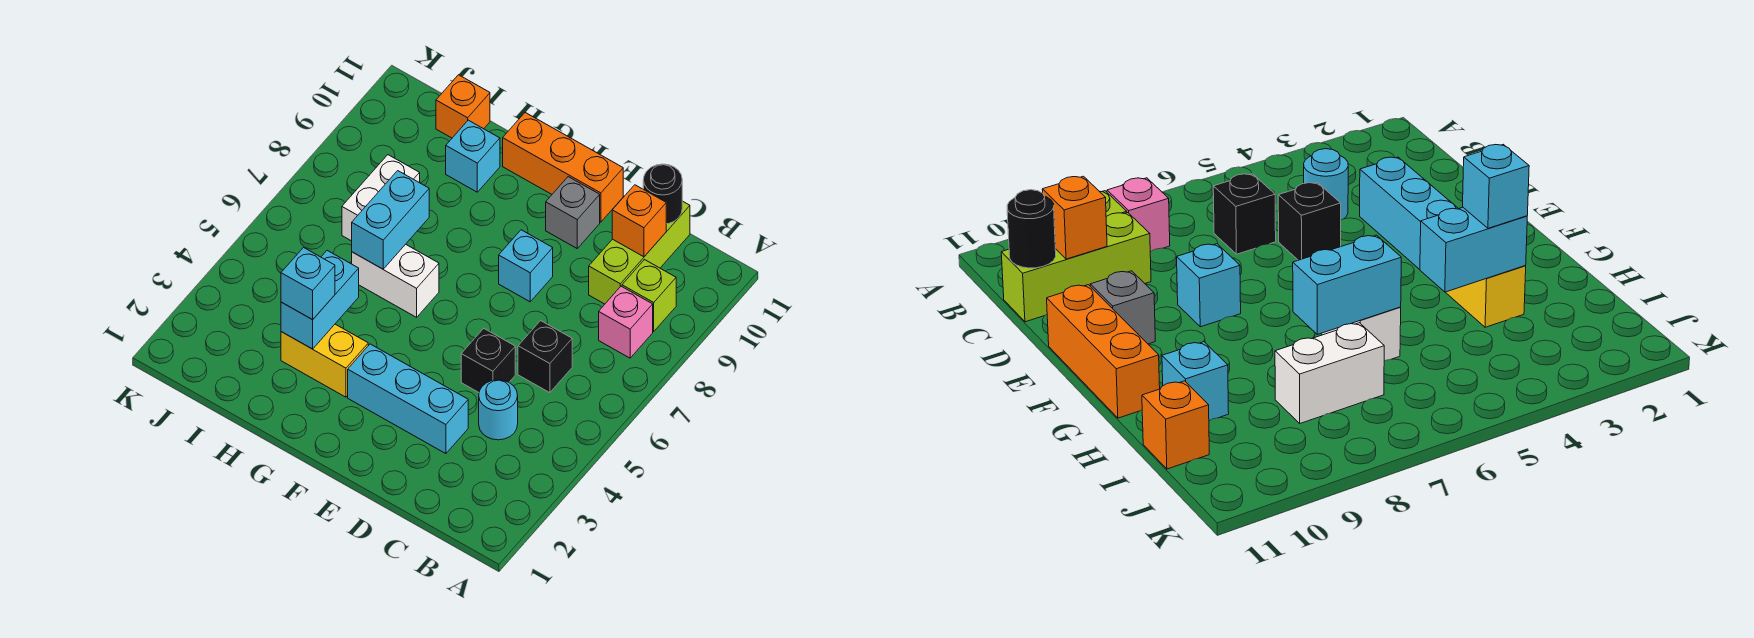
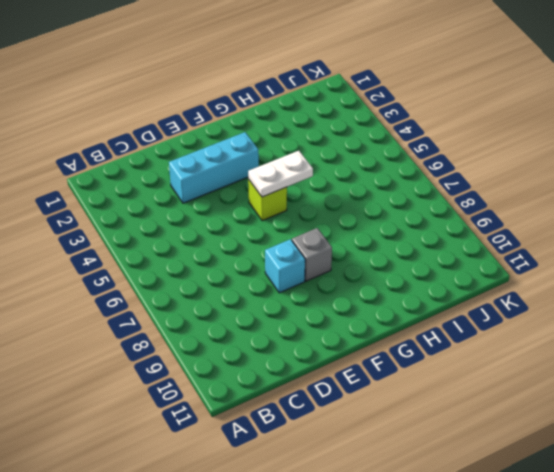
lime brick F5 level 1 -> lime brick B9 level 1
white plate F5:G5 level 2 -> none
grey brick F8 level 1 -> grey brick E10 level 1
none -> pink brick B8 level 1
none -> cyan round brick C4 level 1
none -> black brick C6 level 1

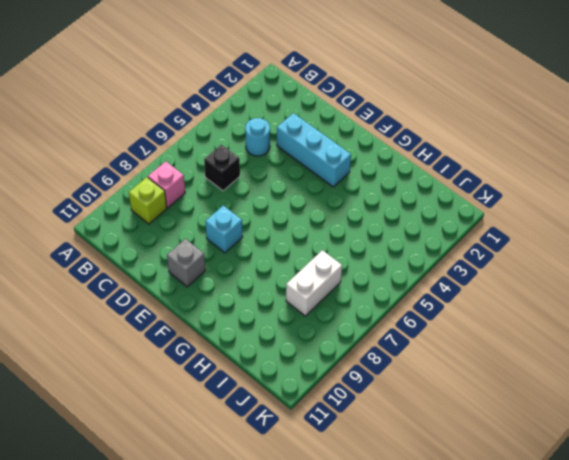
none -> lime brick C9:C11 level 1
none -> black brick D5 level 1
none -> orange brick E11:G11 level 1

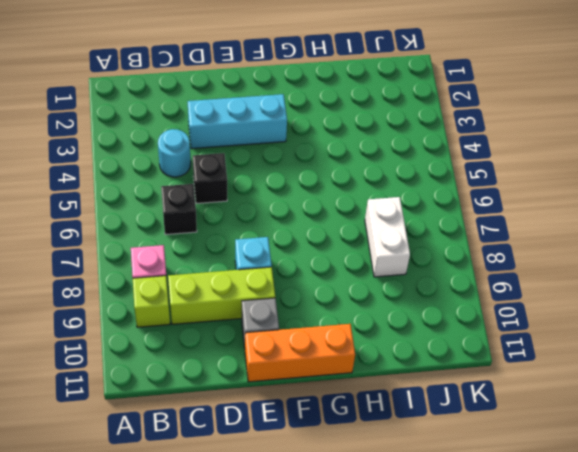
lime brick C9:E9 level 1 -> lime brick C9:C11 level 1
none -> yellow brick G3:H3 level 1
none -> white brick G6:H6 level 1
none -> cyan brick H10 level 1

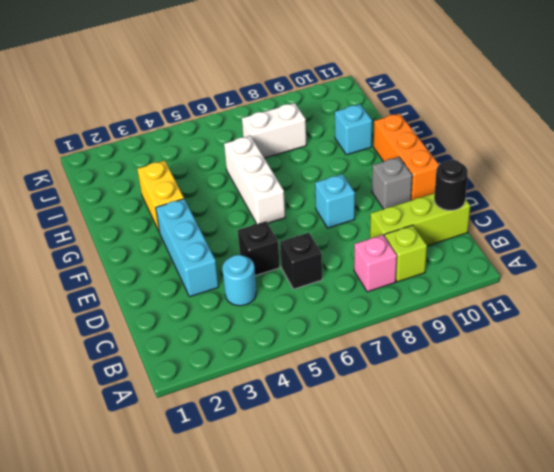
white brick F6:H6 level 1 -> white brick G6:H6 level 1
none -> orange brick I11 level 1
none -> orange brick C10 level 2
none -> cyan brick H3:H4 level 2

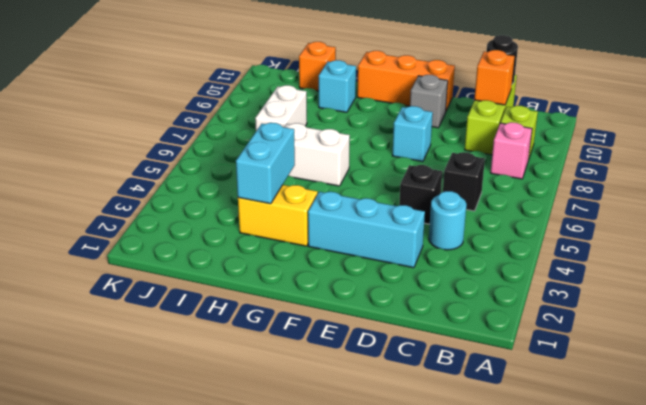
none -> cyan brick H6:H7 level 2
none -> cyan brick H3 level 3

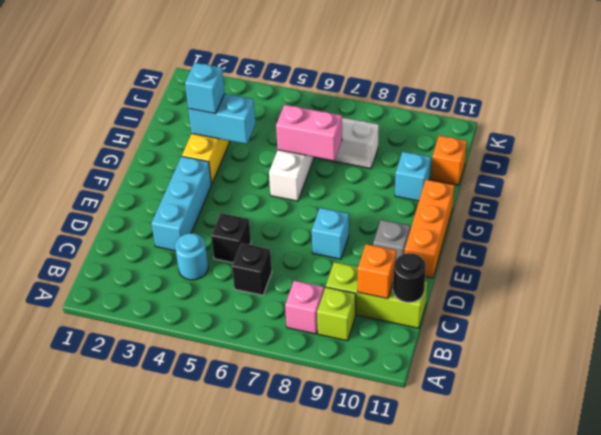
pink brick H6:H7 level 2 -> cyan brick H6:H7 level 2

